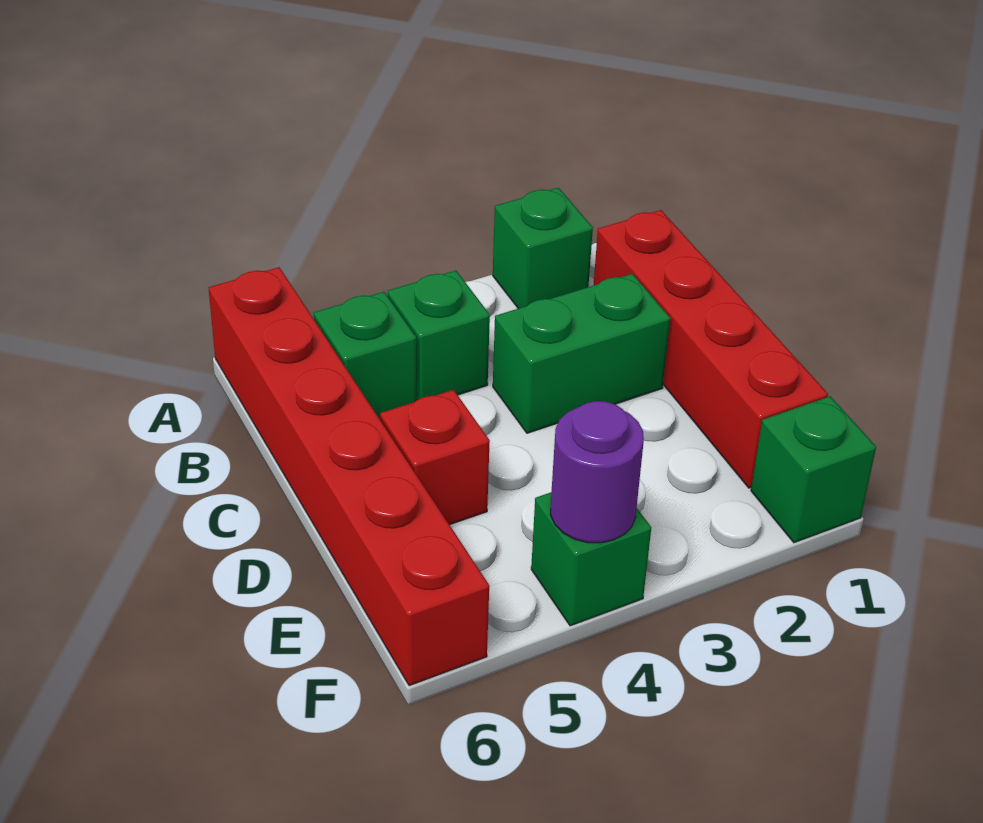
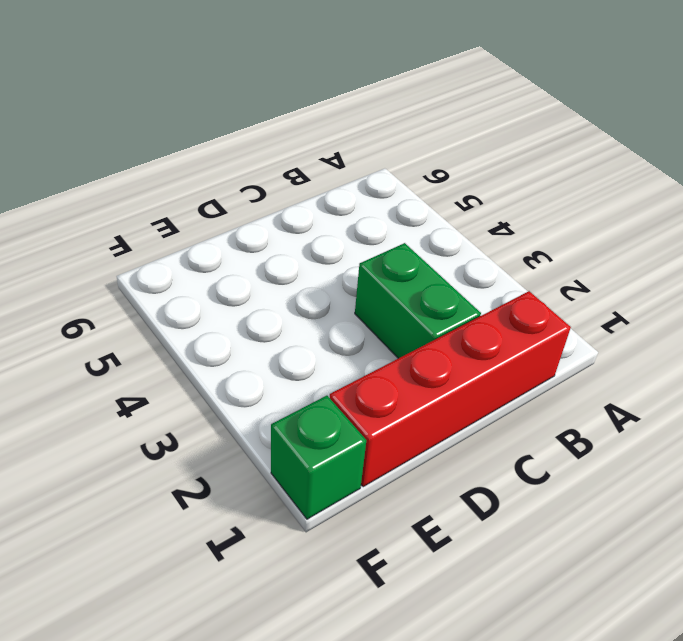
none -> green brick A2 level 1
none -> red brick A6:F6 level 1

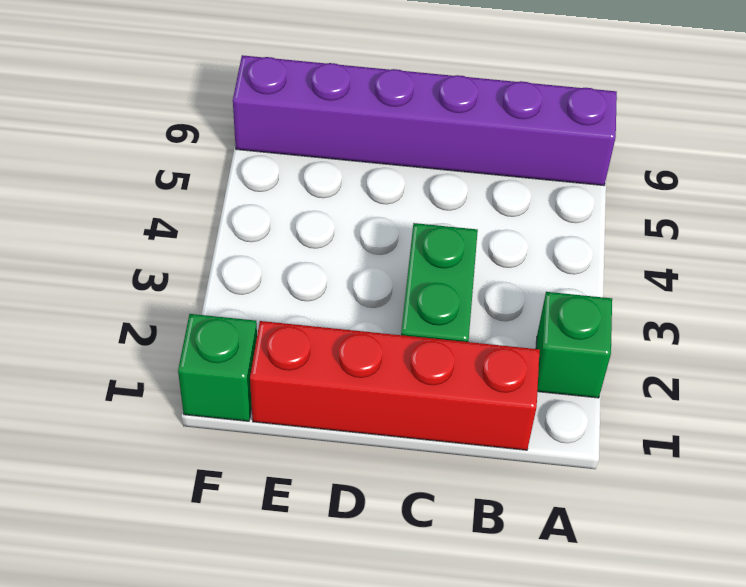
purple brick A6:F6 level 1 -> red brick A6:F6 level 1
none -> green brick B4 level 1
none -> green brick B5 level 1

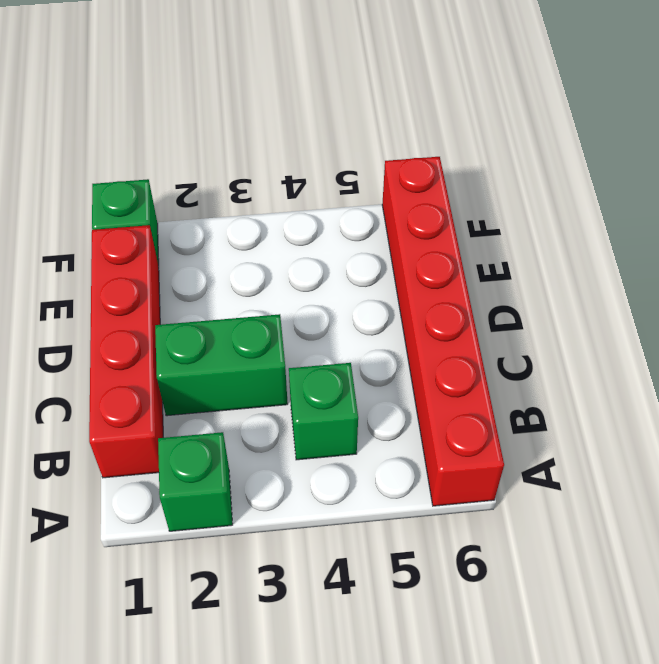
none -> green brick B5 level 1
none -> red brick D5 level 1

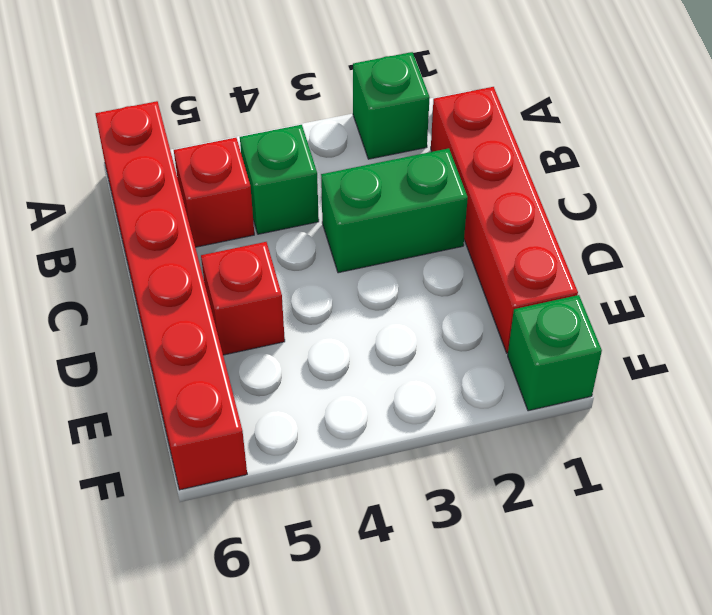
red brick B5 level 1 -> green brick B5 level 1
none -> green brick F4 level 1
none -> purple round brick F4 level 2

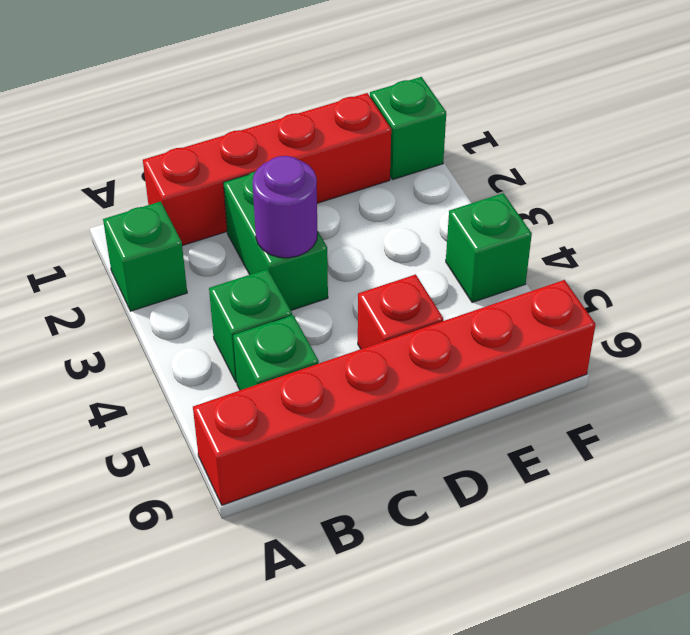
purple round brick C3 level 2 -> purple round brick F4 level 2

